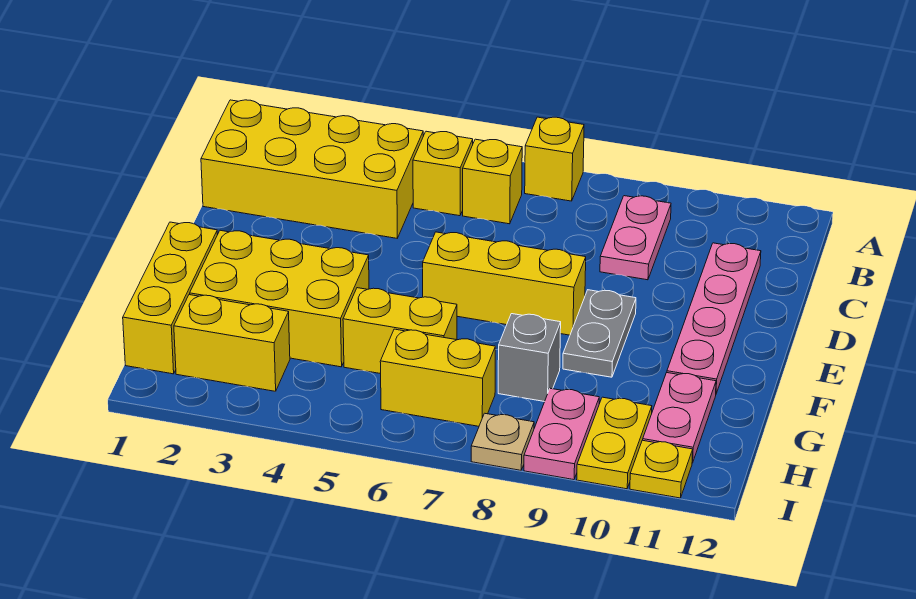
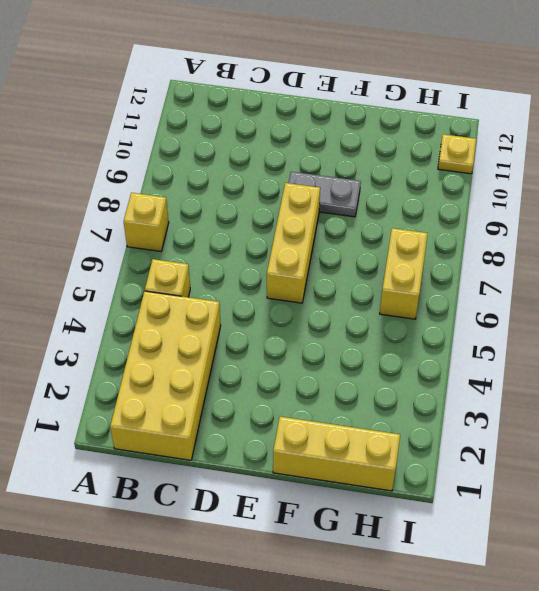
none -> yellow brick B6 level 1
none -> pink plate B9:C9 level 1
none -> pink plate C11:F11 level 1

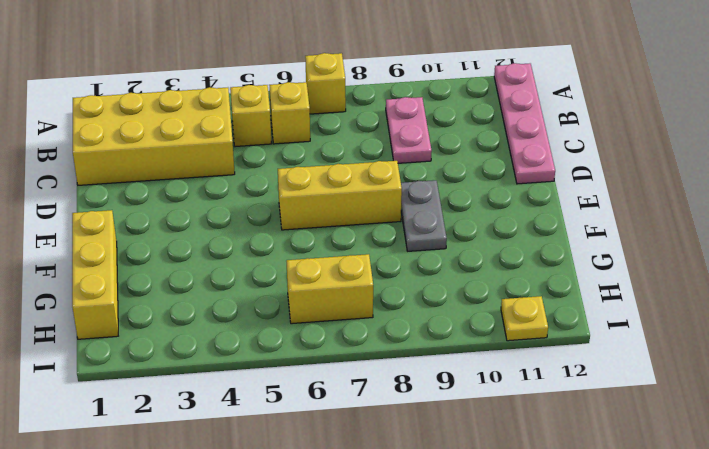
pink plate A12:D12 level 1 -> pink plate C11:F11 level 1
none -> yellow brick F2:G4 level 1
none -> yellow brick G5:G6 level 1
none -> grey brick G8 level 1

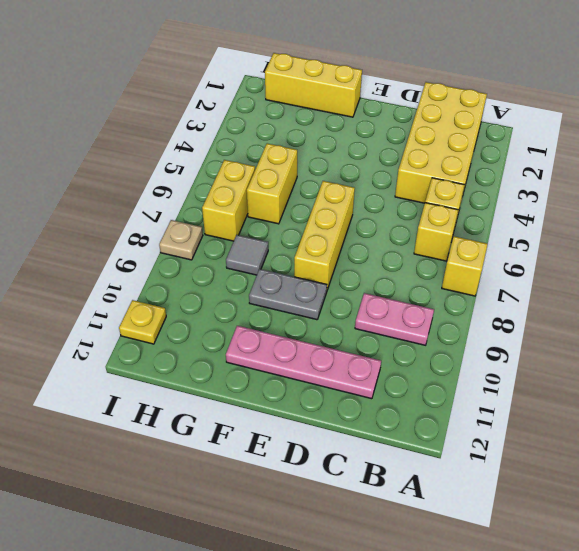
grey tile G8 level 1 -> grey brick G8 level 1
none -> yellow brick F2:G4 level 1
none -> pink plate G11:H11 level 1
none -> yellow brick H2:H3 level 1

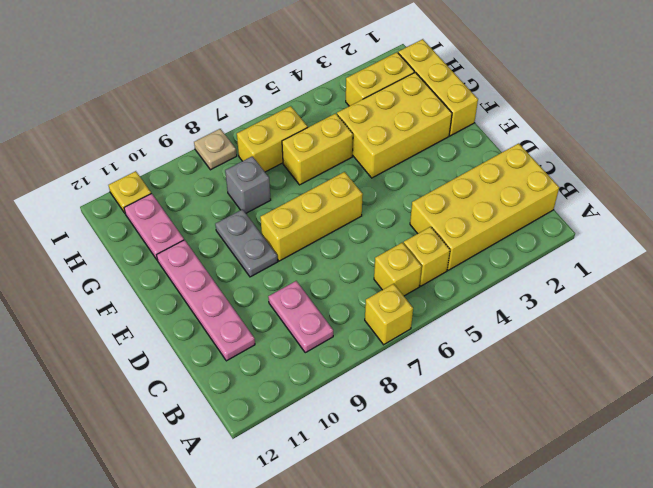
none -> pink plate H9:I9 level 1
none -> yellow plate H10:I10 level 1

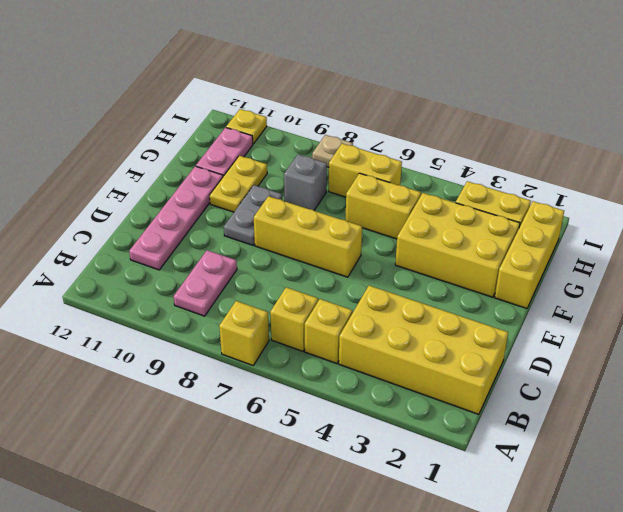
yellow plate F10:G10 level 1 -> yellow plate H10:I10 level 1
none -> pink plate H9:I9 level 1

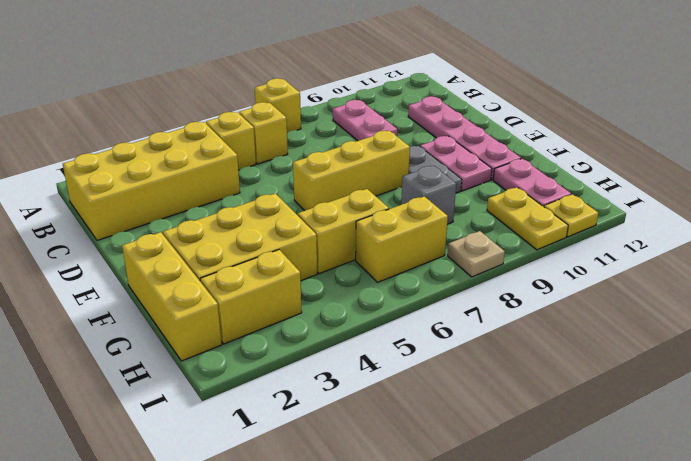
pink plate E10:F10 level 1 -> pink plate H9:I9 level 1

